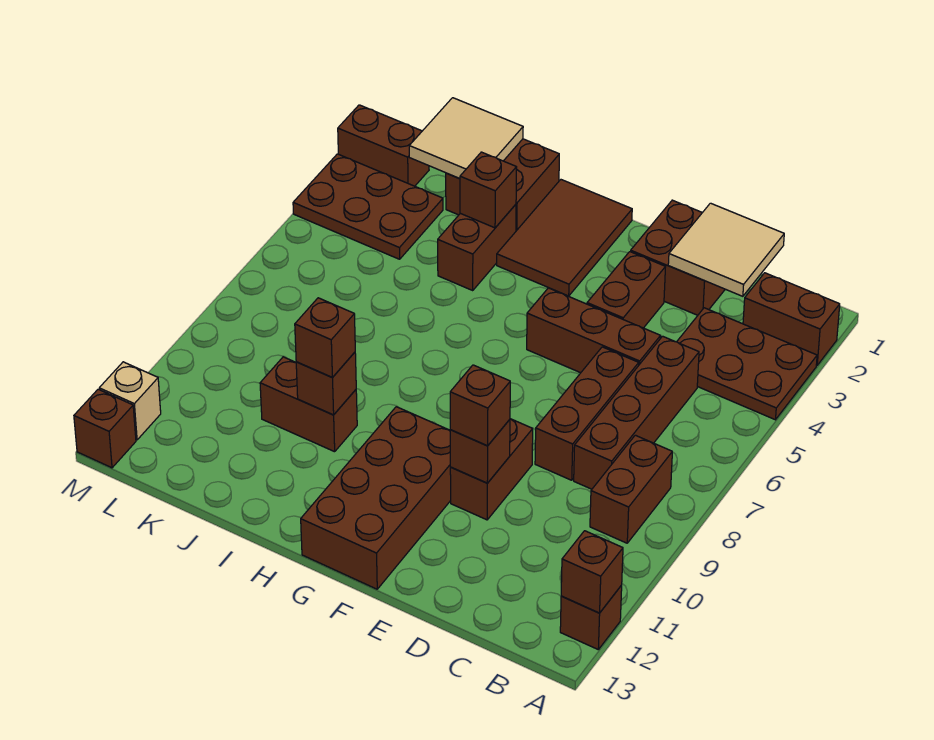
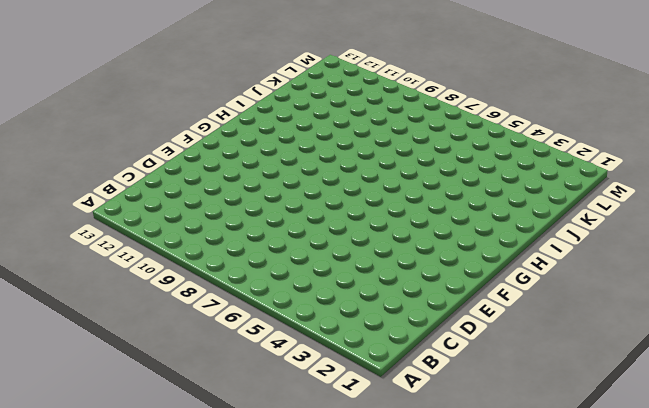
none -> brown brick A2:B2 level 1
none -> brown plate A3:C4 level 1
none -> brown brick A12 level 1

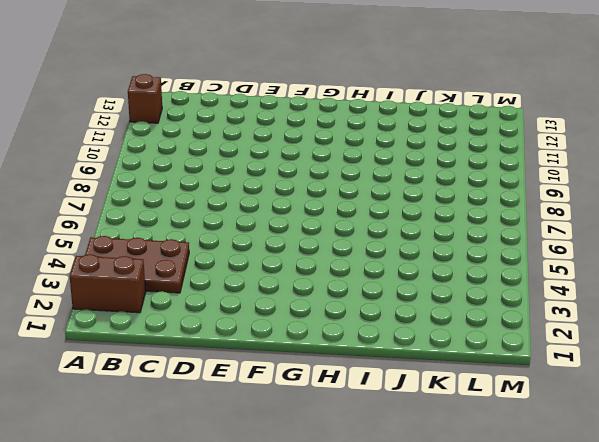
none -> brown brick B8:B9 level 1
none -> brown brick C5:C8 level 1
none -> brown brick D1:E2 level 1

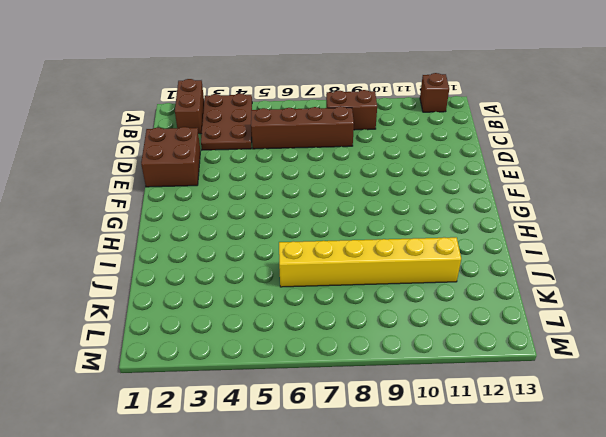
yellow brick J6:J11 level 1 -> brown brick I10:J10 level 1
none -> brown brick D5:F5 level 1
none -> brown brick D6:D8 level 1
none -> brown brick E3:E4 level 1

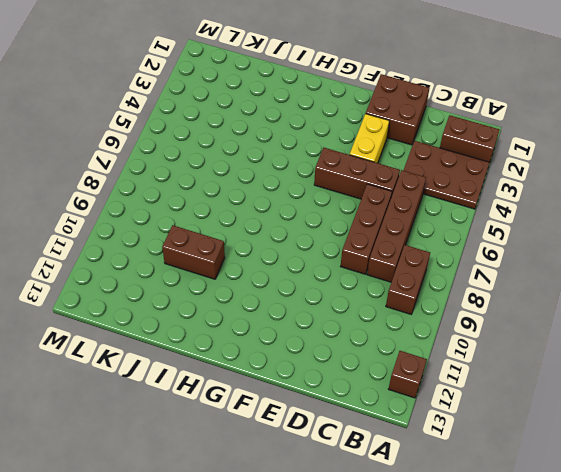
yellow brick E3:E4 level 1 -> brown brick E3:E4 level 1
none -> brown brick E9:E10 level 1
none -> brown brick F10:G13 level 1
none -> brown tile G1:H3 level 1

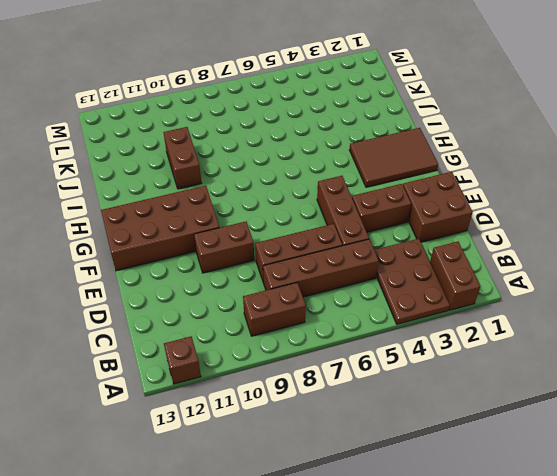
none -> brown brick I1:J2 level 1
none -> brown brick I3:I4 level 1
none -> brown plate K3:M4 level 1

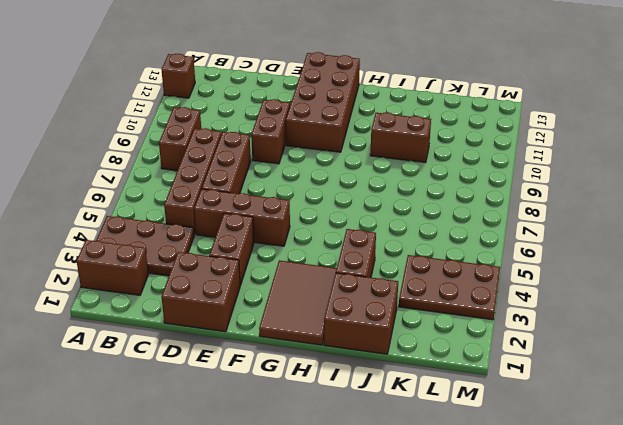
none -> brown brick L2:M2 level 1
none -> tan brick M12 level 1
none -> brown brick M13 level 1

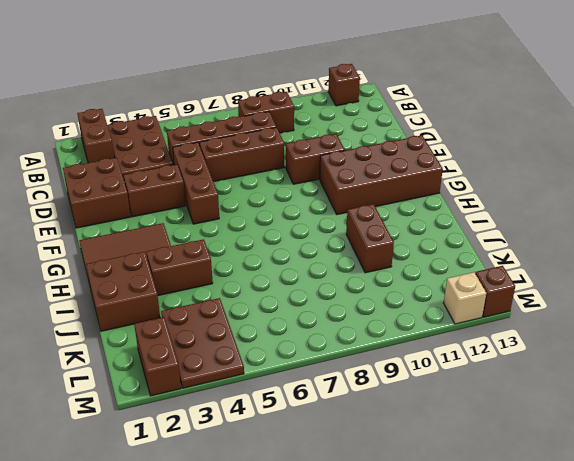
none -> brown brick A12 level 2
none -> tan tile C1:D2 level 2
none -> brown brick E10 level 2

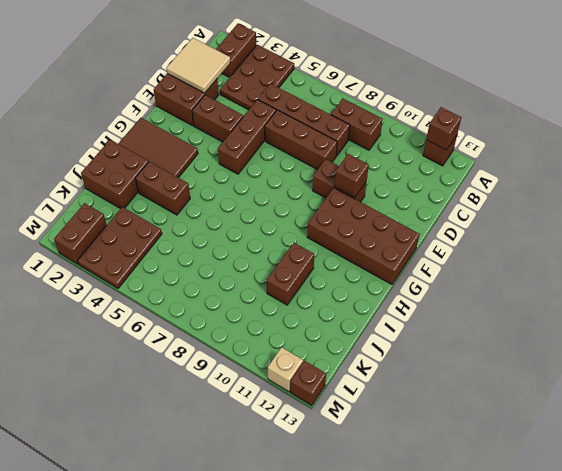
none -> brown brick I3 level 2
none -> brown brick I10 level 2
none -> tan tile J1:K2 level 2

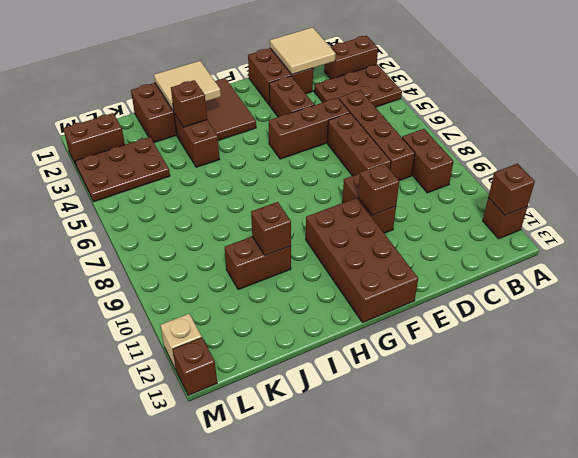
tan tile H1:I2 level 2 -> tan tile J1:K2 level 2
none -> brown brick E10 level 3
none -> brown brick I10 level 3

